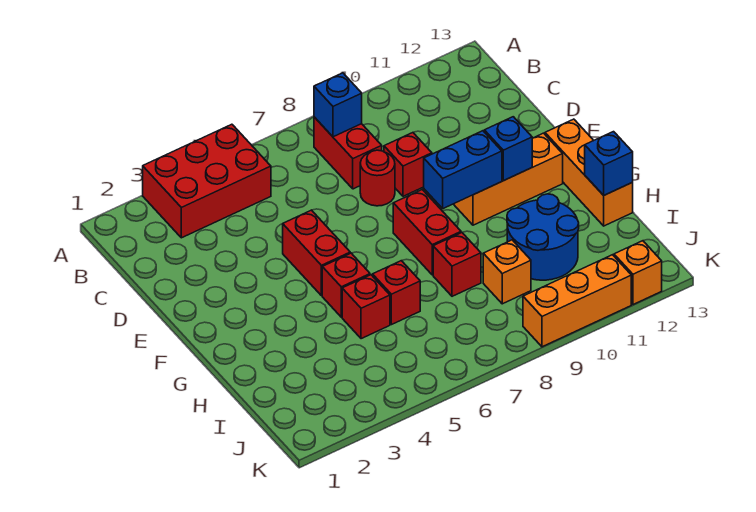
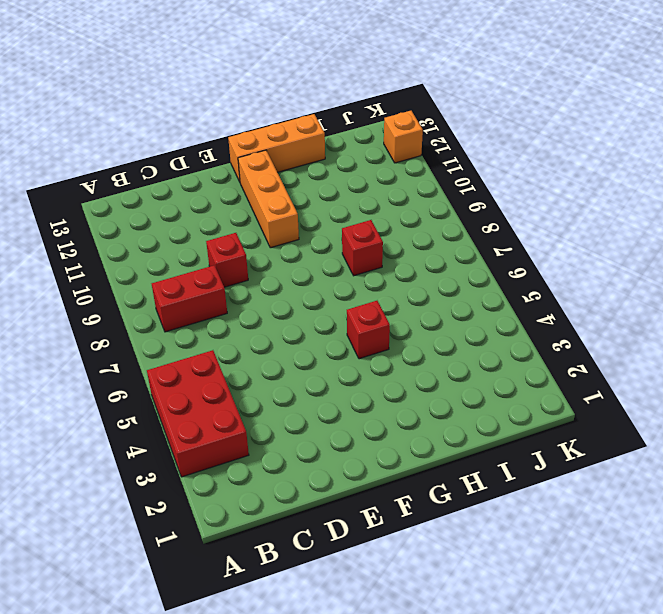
none -> red round brick D8 level 1
none -> red brick E5:F5 level 1
none -> red brick F8:G8 level 1

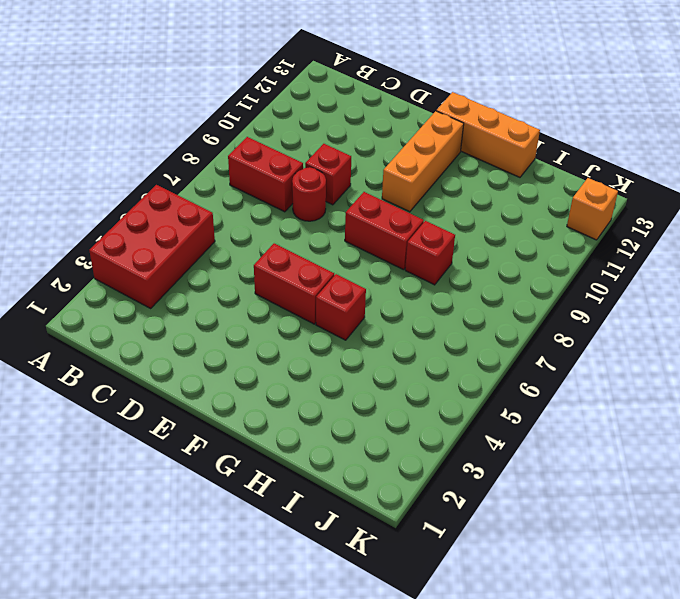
none -> red brick H5 level 1
none -> red brick H6 level 1
none -> blue round brick H10:I11 level 1

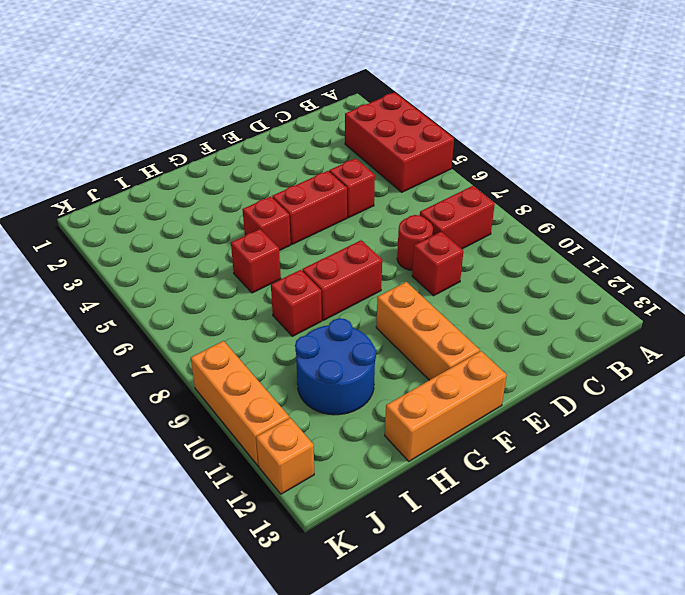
red brick D5 level 1 -> red brick H5 level 1
none -> orange brick I9 level 1
none -> blue brick B8 level 2
none -> blue brick F9:F10 level 2

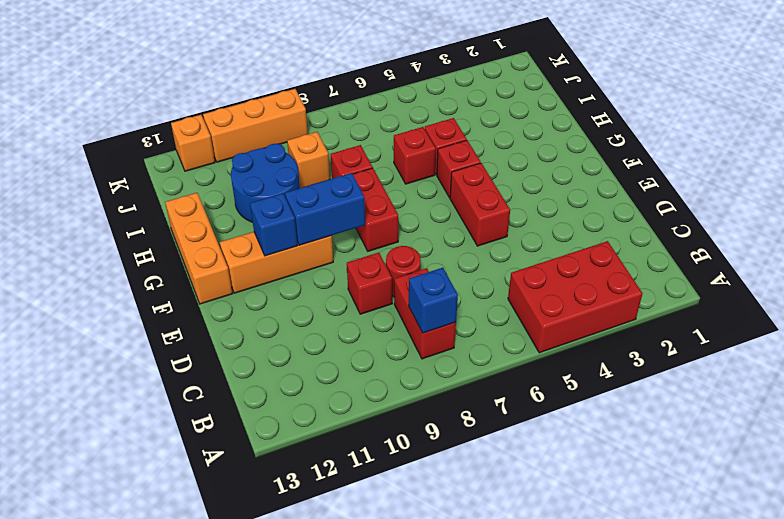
none -> blue brick H13 level 2

